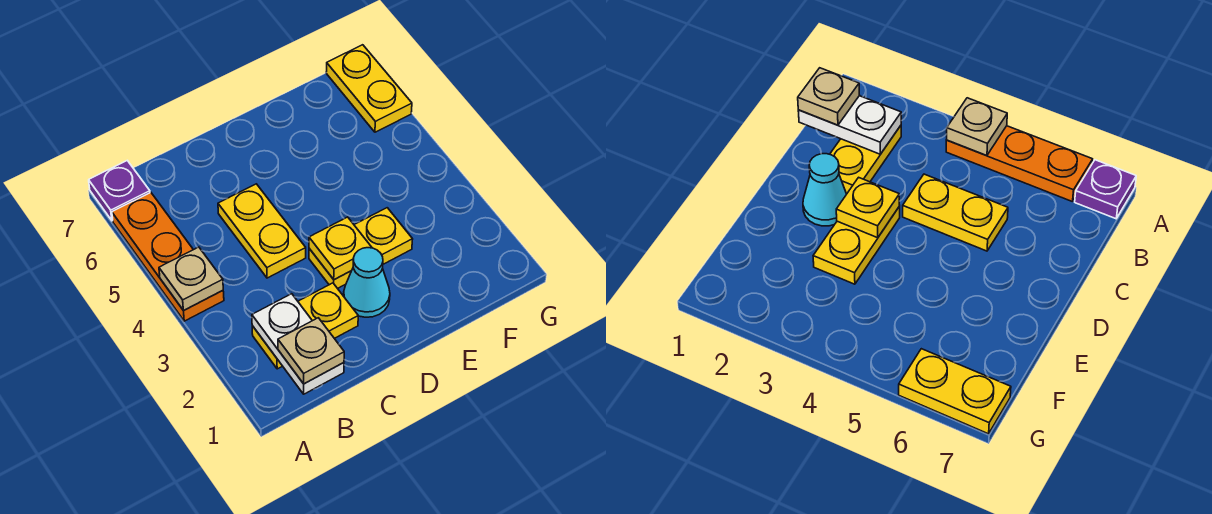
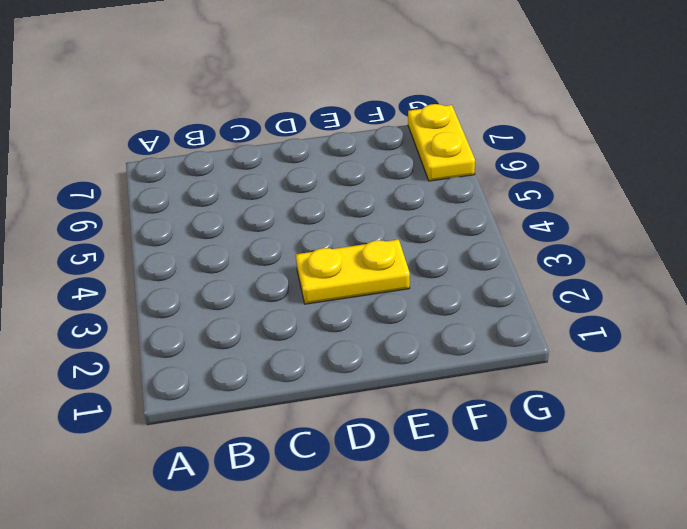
none -> orange plate A4:A6 level 1
none -> purple plate A7 level 1

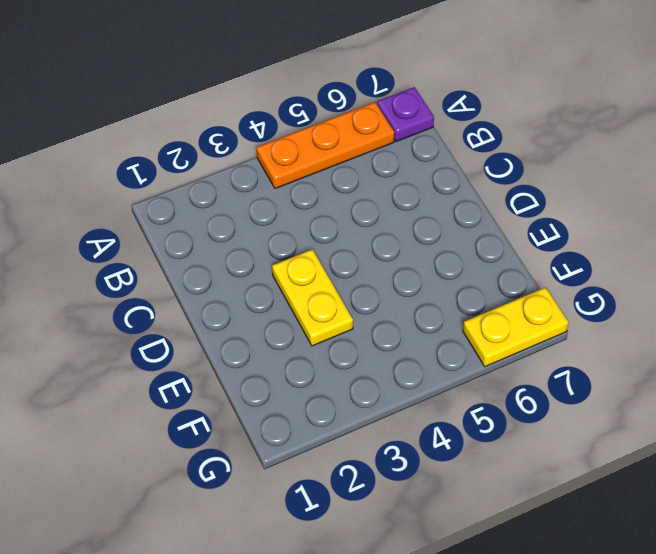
none -> yellow plate B2:C2 level 1
none -> yellow plate C4:C5 level 1

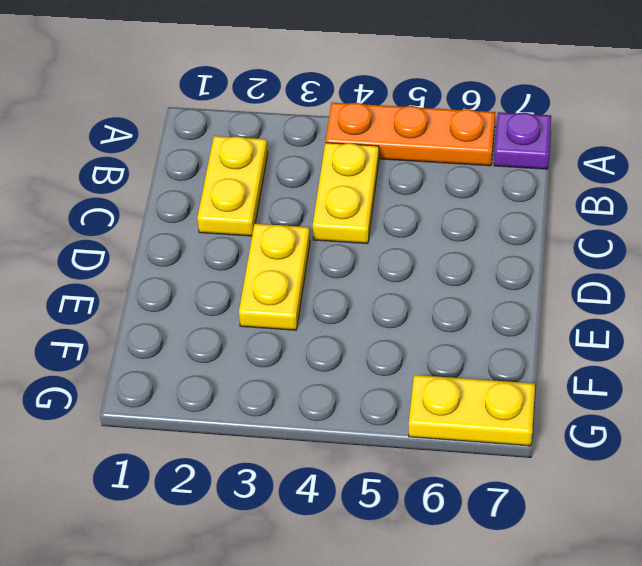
yellow plate B4:C4 level 1 -> yellow plate C4:C5 level 1
none -> cyan cone D2 level 1
none -> tan plate A4 level 2

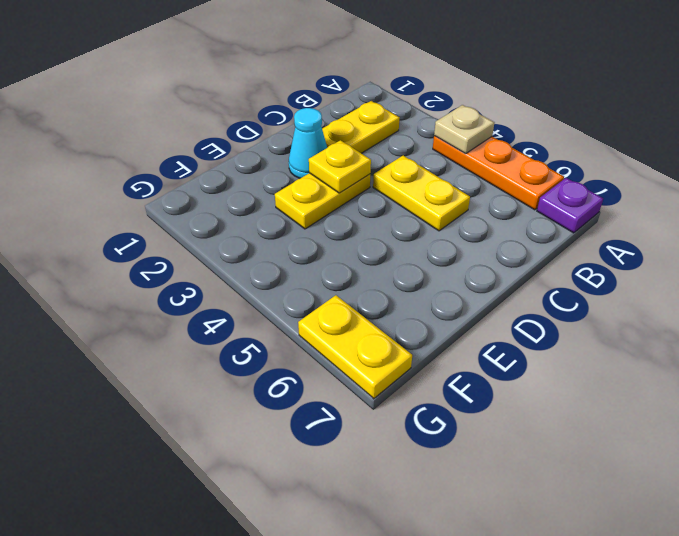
none -> white plate B1:B2 level 2
none -> tan plate B1 level 3

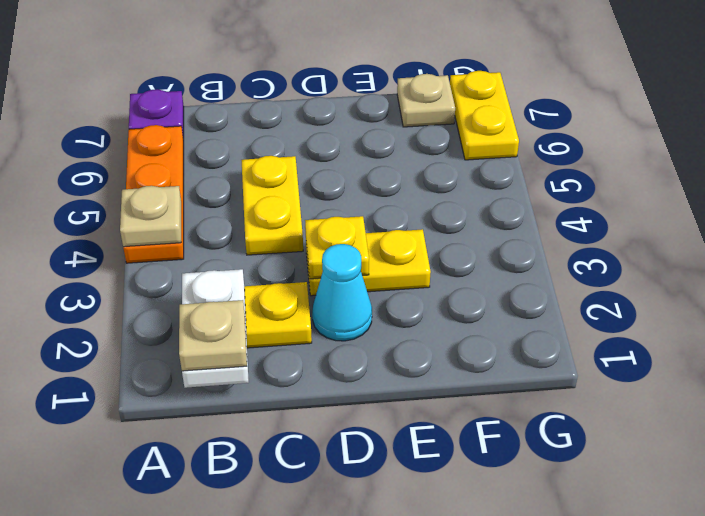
tan plate F7 level 1 -> none

